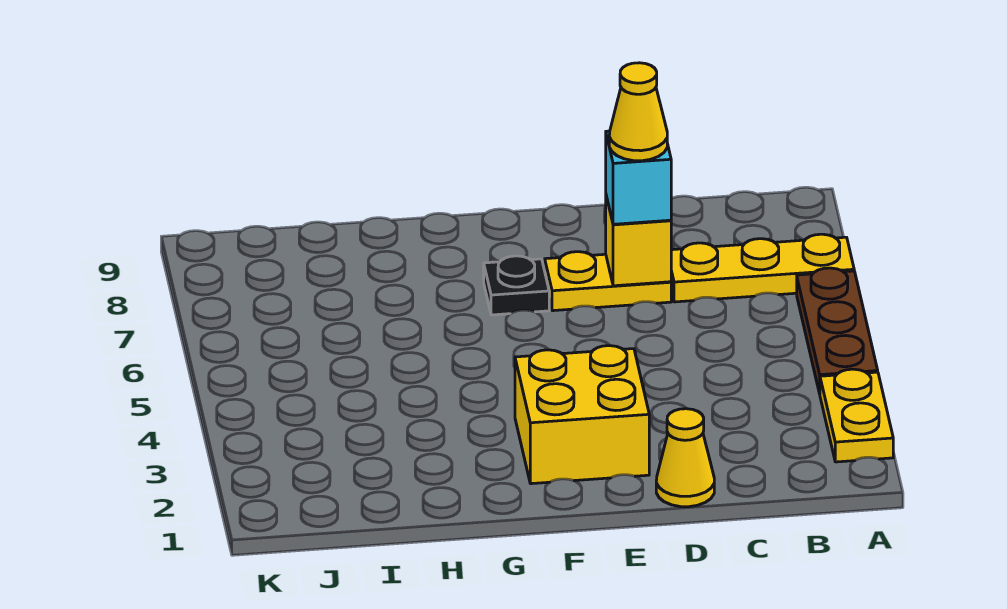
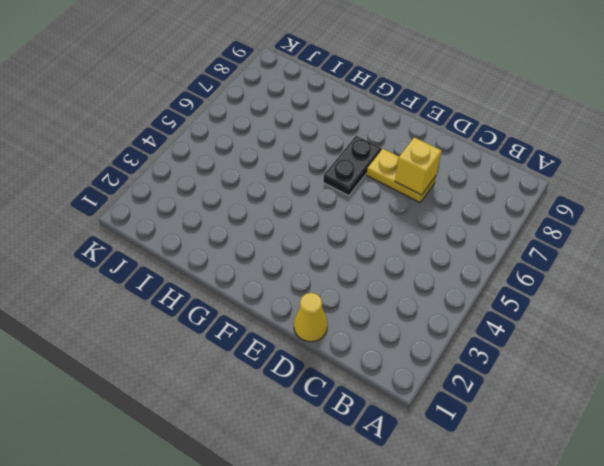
black plate F6:F7 level 1 -> black plate F7 level 1
none -> yellow plate A2:A3 level 1
none -> brown plate A4:A6 level 1

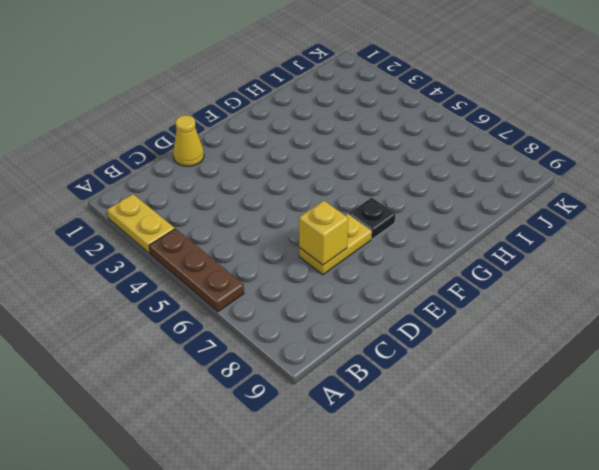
none -> yellow plate A7:C7 level 1
none -> yellow brick E2:F3 level 1

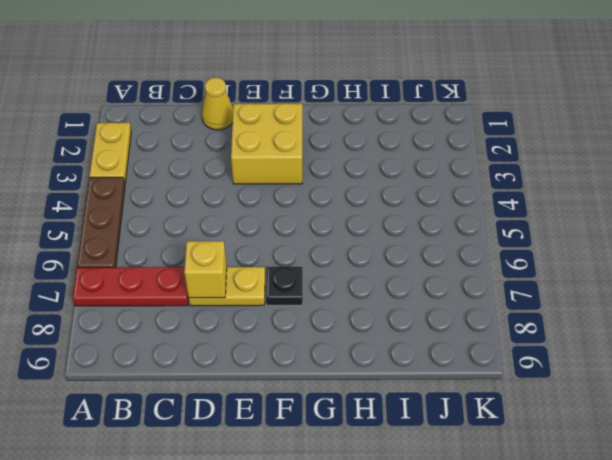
red plate A7:C7 level 1 -> yellow plate A7:C7 level 1
none -> cyan brick D7 level 3
none -> yellow cone D7 level 4

